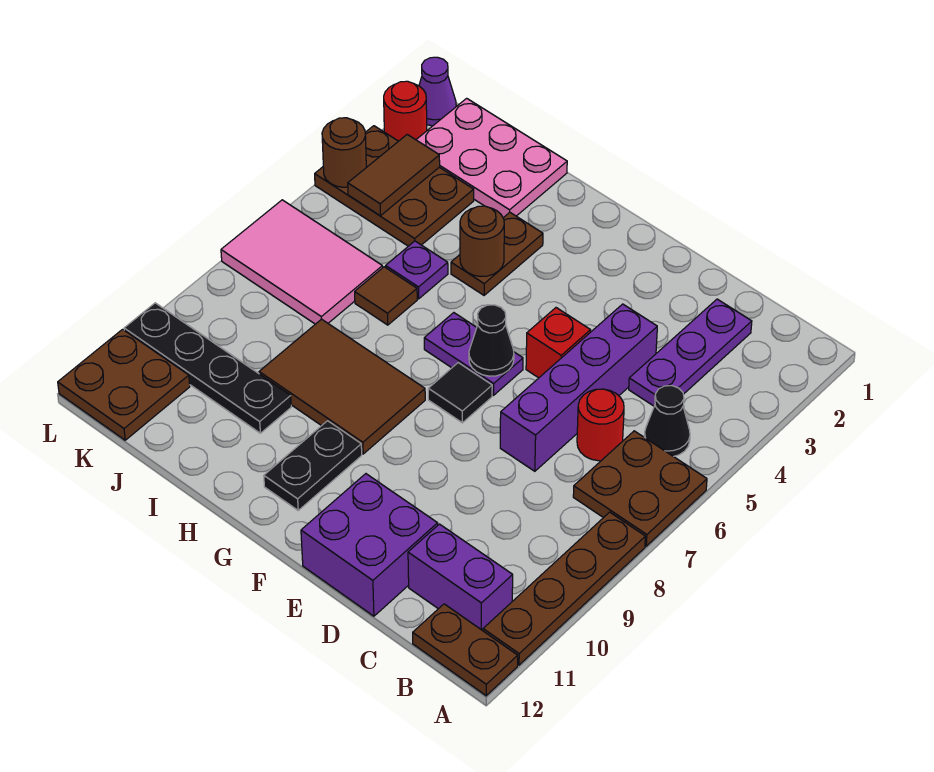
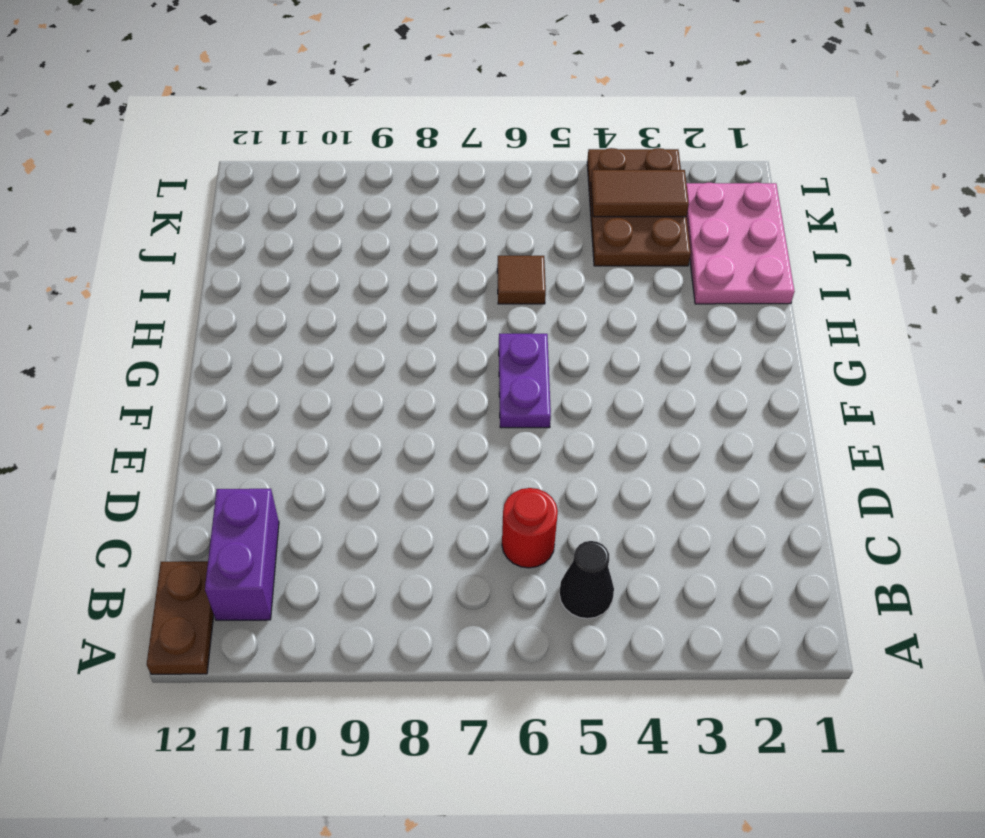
none -> brown plate A6:B7 level 1
none -> brown plate A8:A11 level 1
none -> purple plate C2:C4 level 1

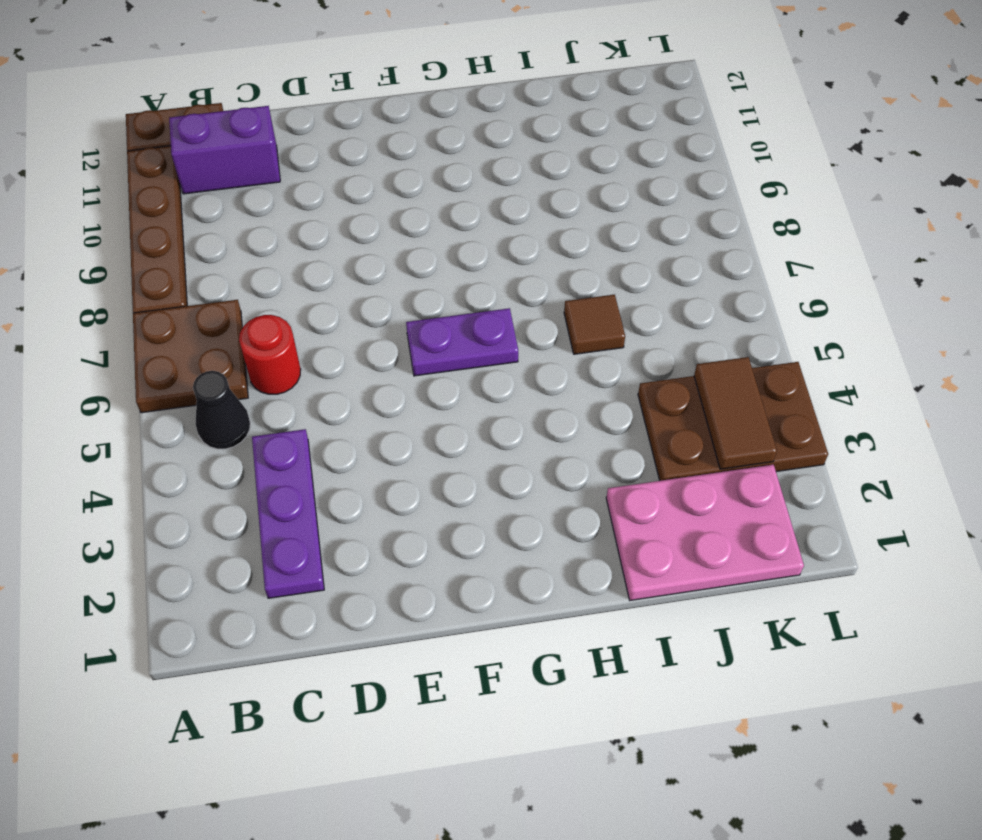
none -> purple brick D4:D7 level 1
none -> purple brick D11:E12 level 1
none -> red brick E5 level 1

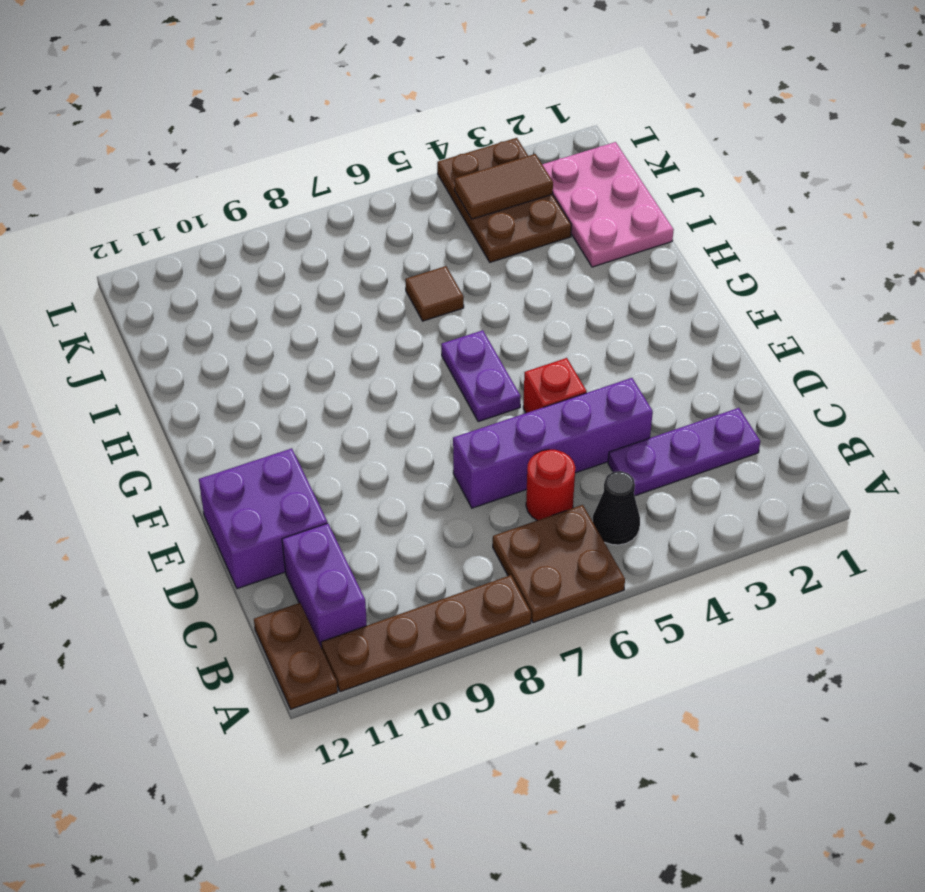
none -> black tile F7 level 1
none -> brown tile G8:I9 level 1
none -> black plate G10:G11 level 1

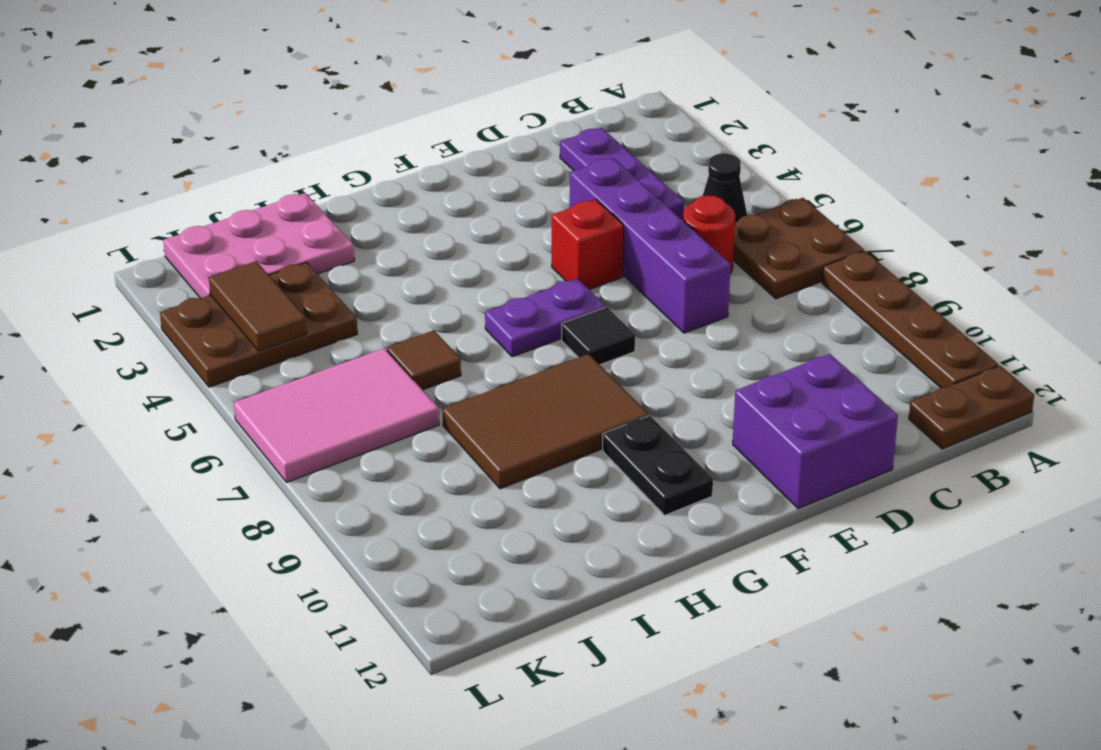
none -> purple brick B11:C11 level 1
none -> brown plate H3:H4 level 1
none -> purple plate I5 level 1

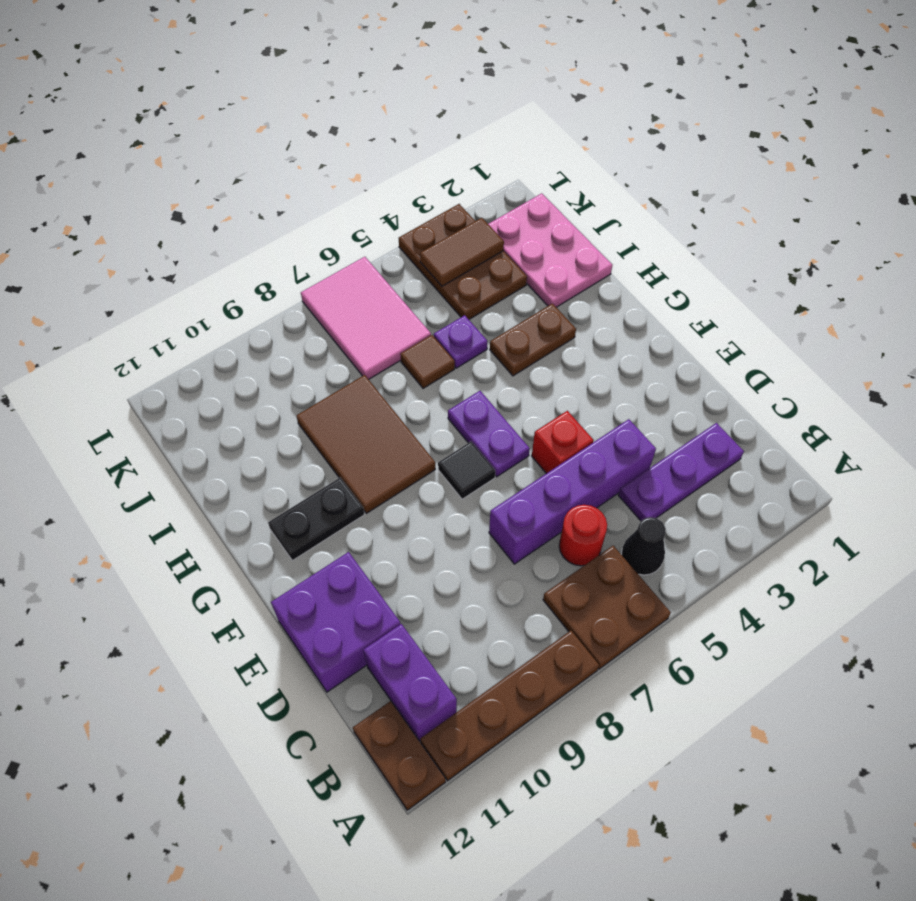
none -> black plate I10:L10 level 1
none -> brown plate K11:L12 level 1
none -> purple cone L1 level 1

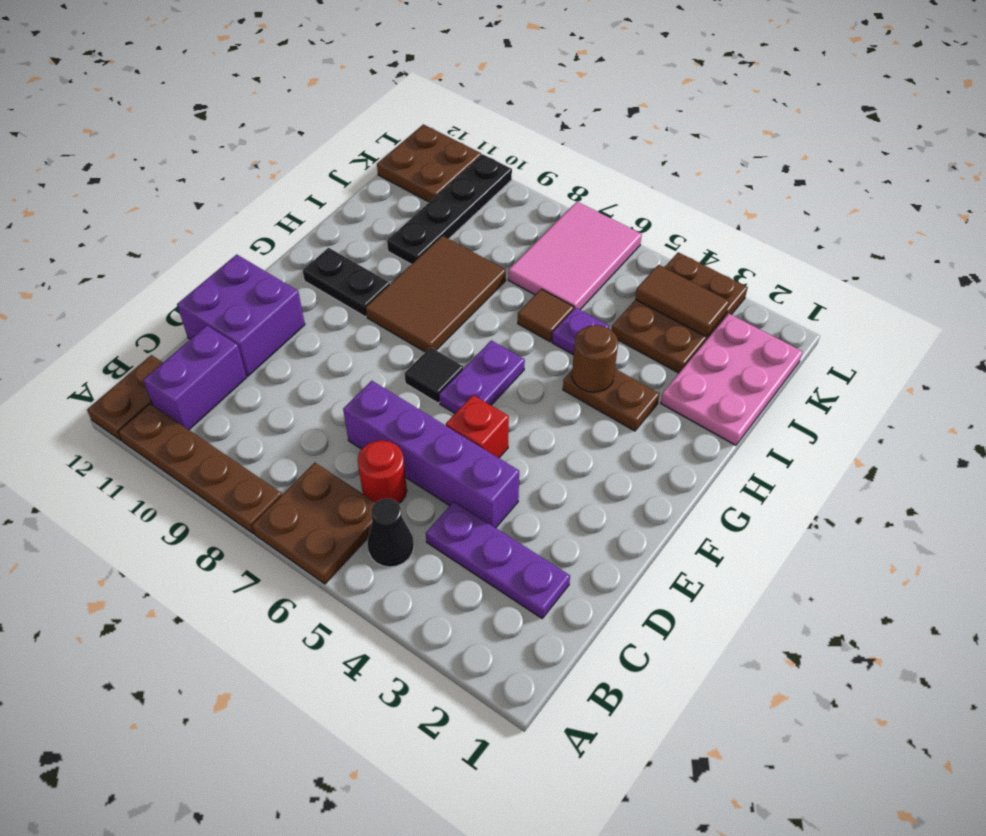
none -> purple cone L1 level 1
none -> red round brick L2 level 1
none -> black cone F6 level 2

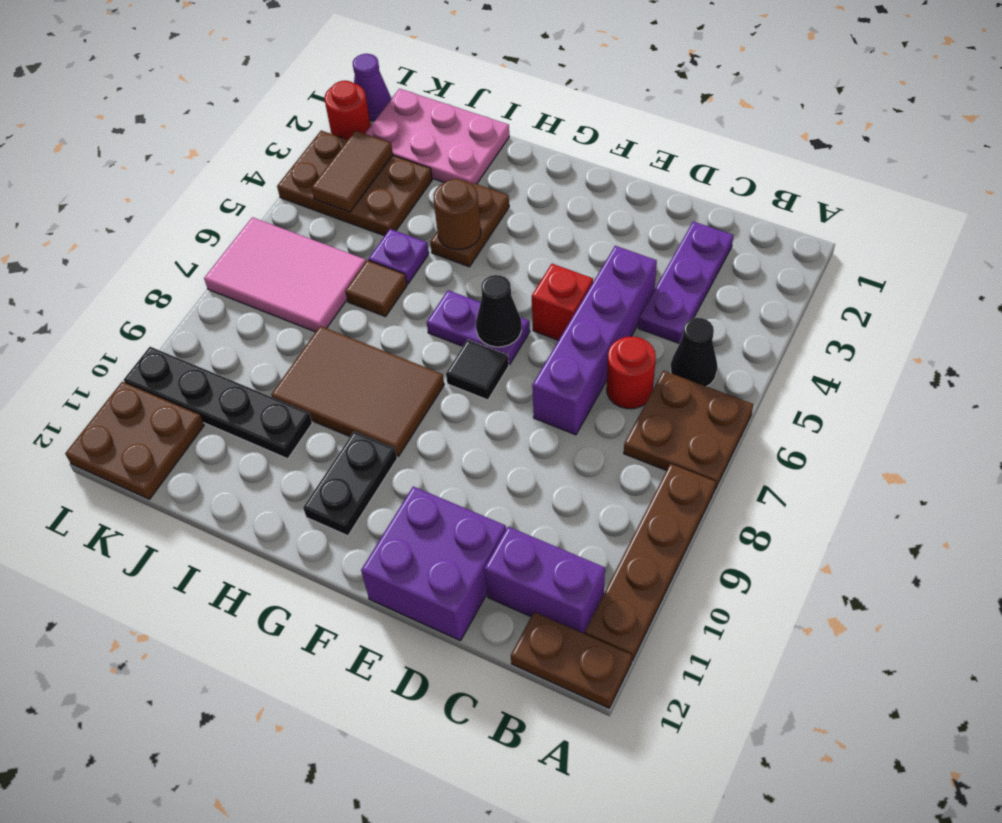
none -> brown round brick L4 level 2

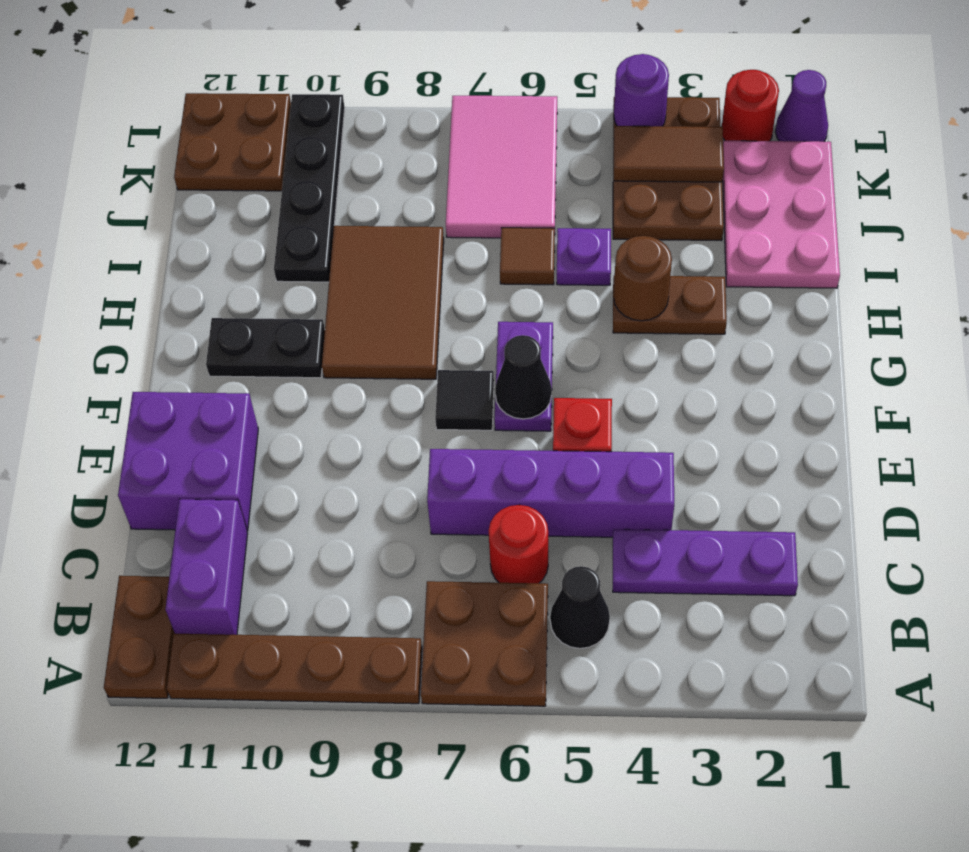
purple round brick L4 level 2 -> brown round brick L4 level 2

